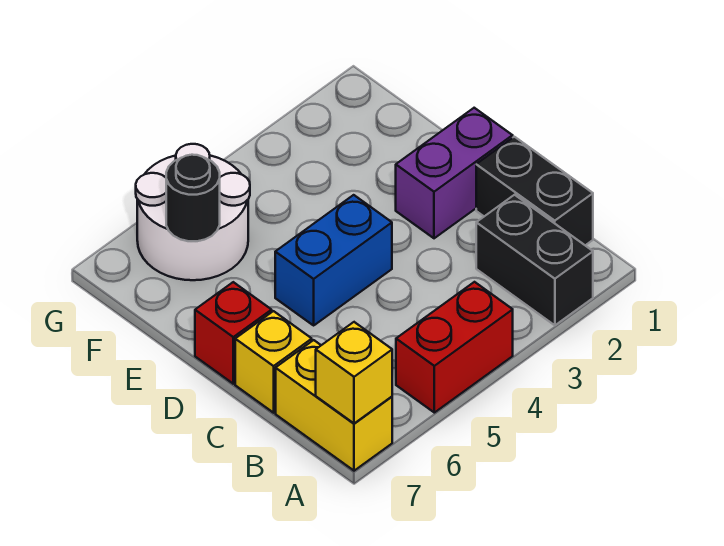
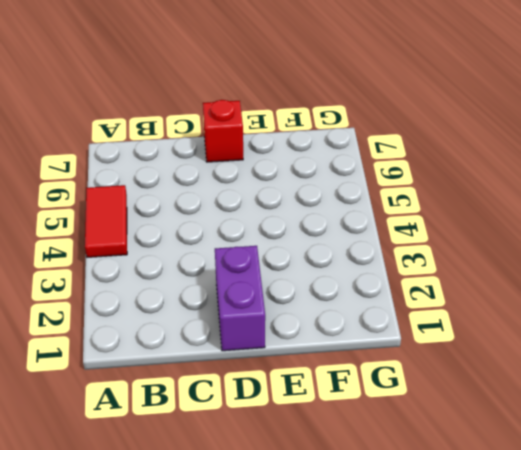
red tile A4:A5 level 1 -> red brick A4:A5 level 1
none -> black brick A2:B2 level 1
none -> yellow brick A7:B7 level 1

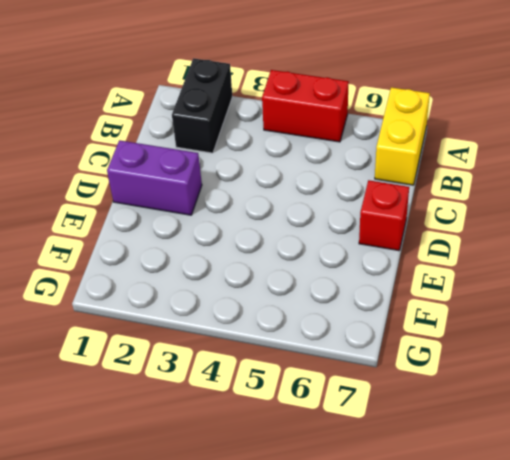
none -> black brick B1:C1 level 1
none -> yellow brick C7 level 1

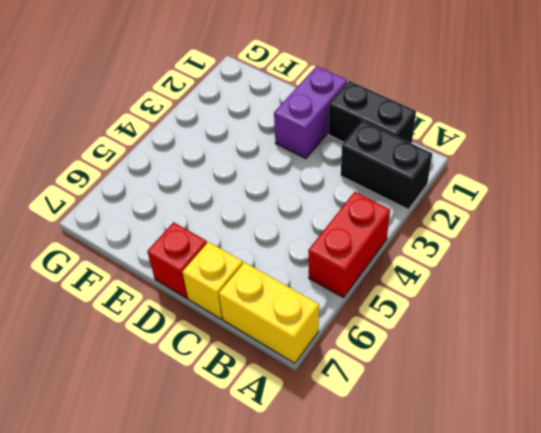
none -> blue brick D4:D5 level 1
none -> white round brick F5:G6 level 1

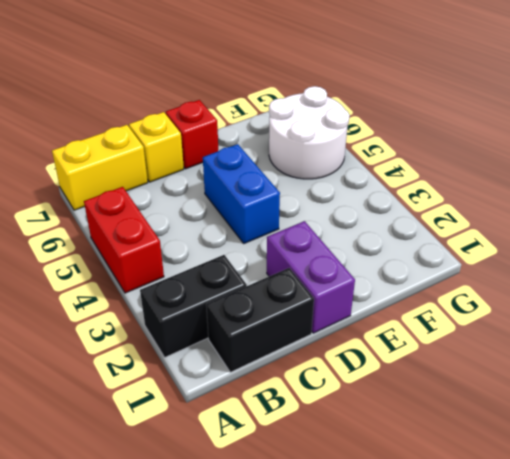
none -> yellow brick A7 level 2
none -> black round brick F6 level 2

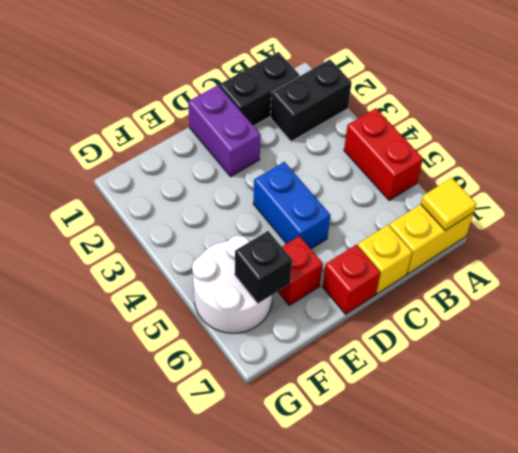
yellow tile A7 level 2 -> yellow brick A7 level 2
red brick E6 level 1 -> none
black brick F6 level 2 -> black round brick F6 level 2

